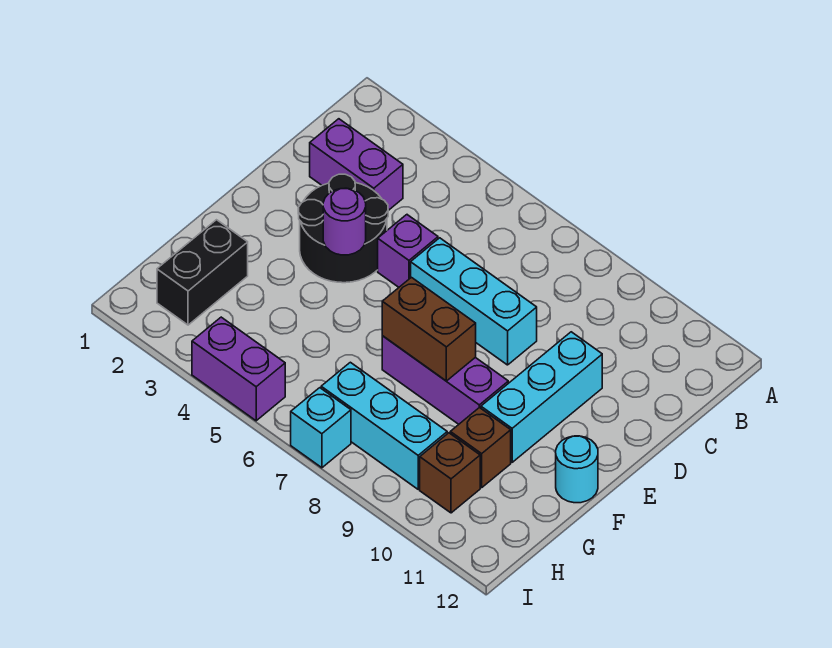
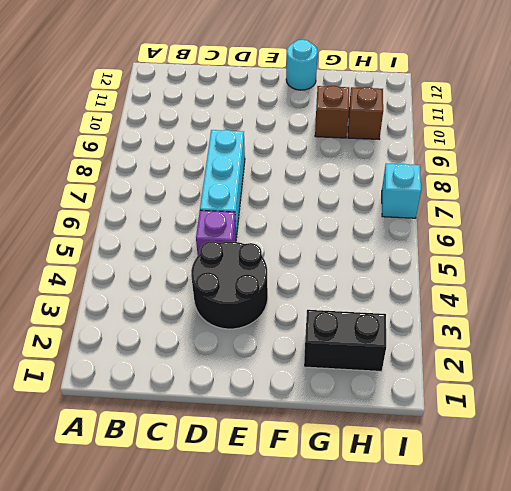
none -> purple brick C2:C3 level 1
none -> cyan brick D10:F10 level 1
none -> purple brick F7:F9 level 1

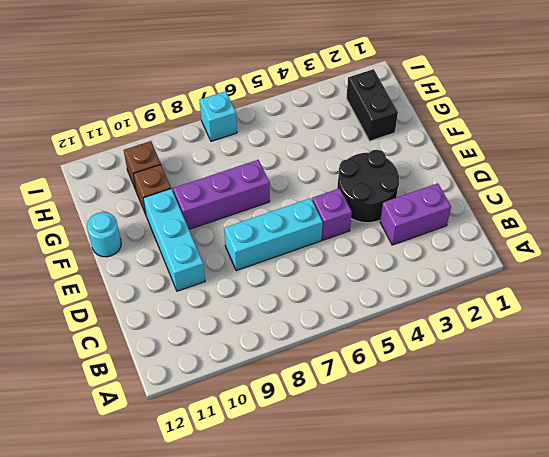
none -> cyan brick H7:H9 level 1
none -> purple brick I4:I5 level 1
none -> purple round brick E4 level 2

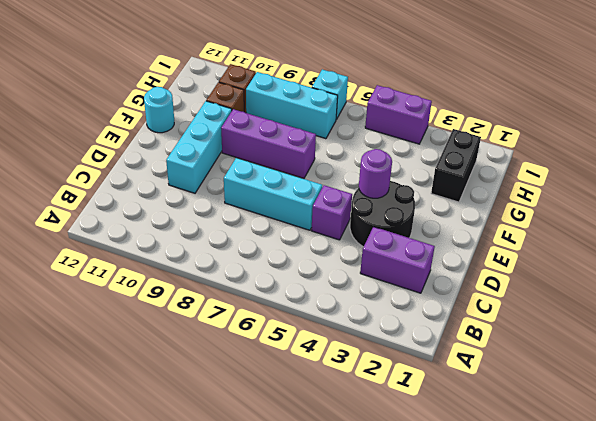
none -> brown brick F7:F8 level 2

